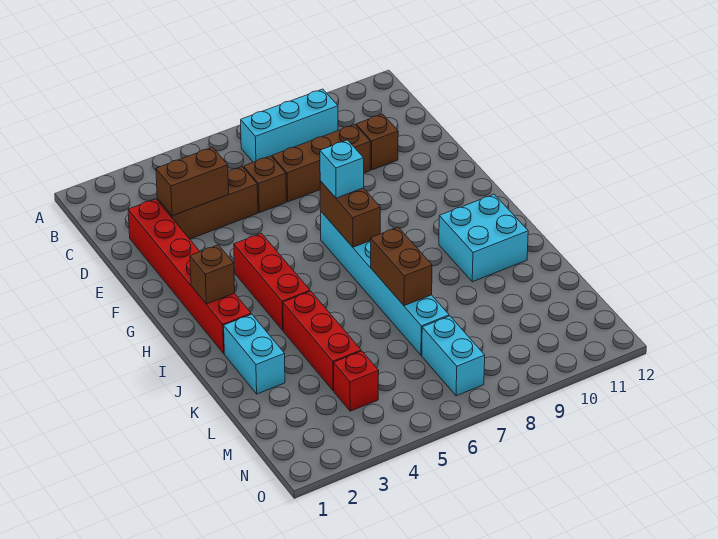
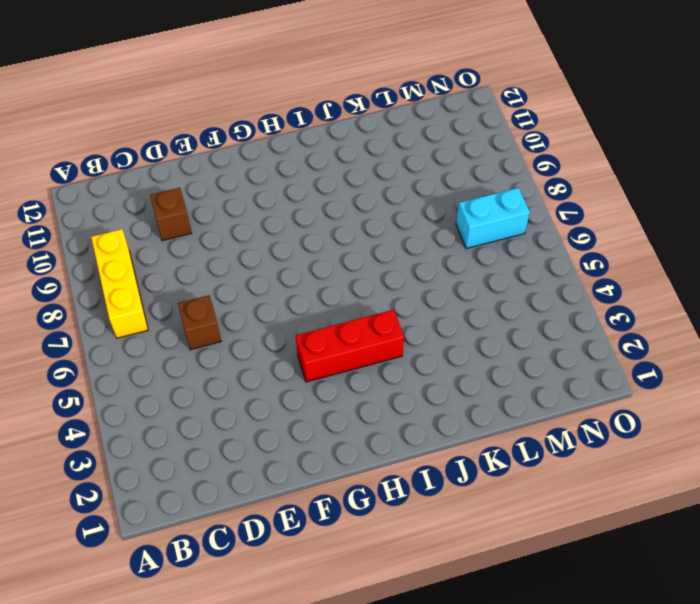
yellow brick B7:B9 level 1 -> cyan brick B7:B9 level 1
none -> red brick D2:I2 level 1
none -> brown brick D3:D5 level 1
none -> brown brick D7:D9 level 1

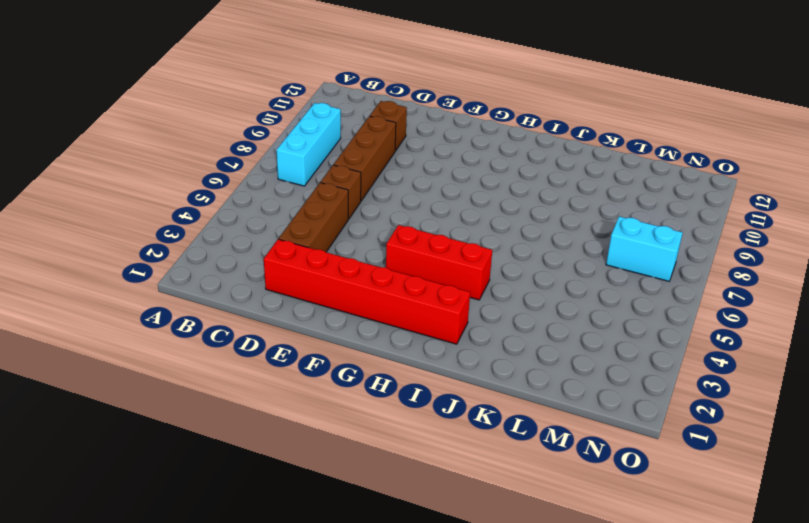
none -> cyan brick G7:L7 level 1
none -> cyan brick I10:J11 level 1
none -> cyan brick J2:K2 level 1

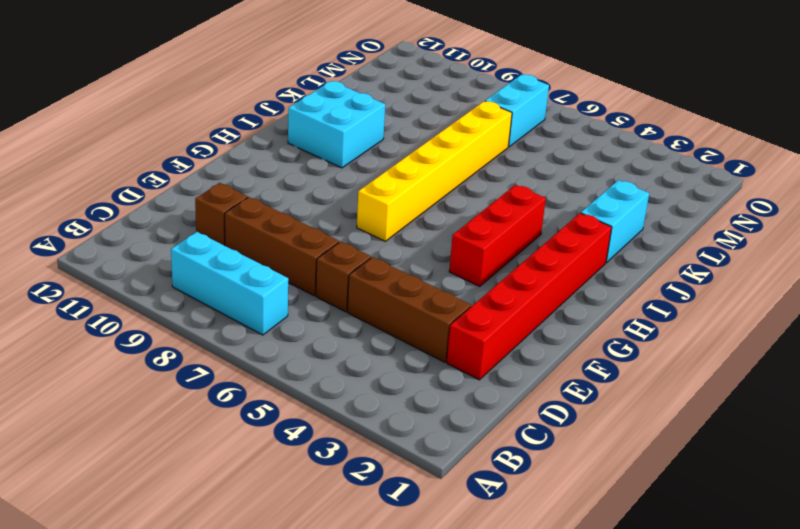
yellow brick G7:L7 level 1 -> cyan brick G7:L7 level 1
none -> red brick J4:L4 level 1
none -> red brick M4 level 1
none -> brown brick D3:D4 level 2

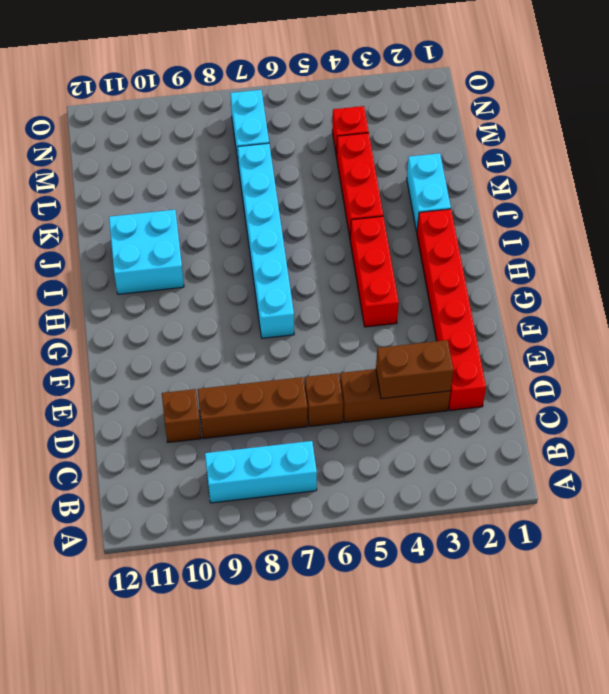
none -> brown brick G7:H7 level 2
none -> brown brick H2 level 2
none -> brown brick J7:K7 level 2

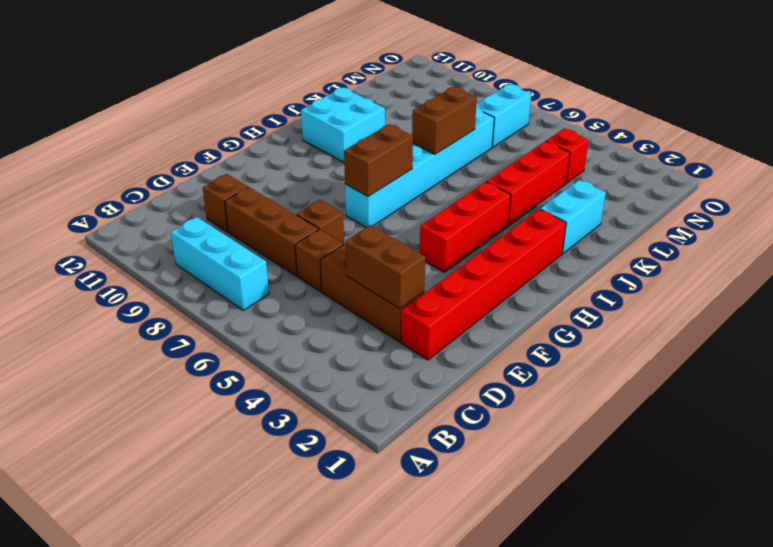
brown brick E7 level 1 -> brown brick H2 level 2
none -> cyan brick G7 level 3

